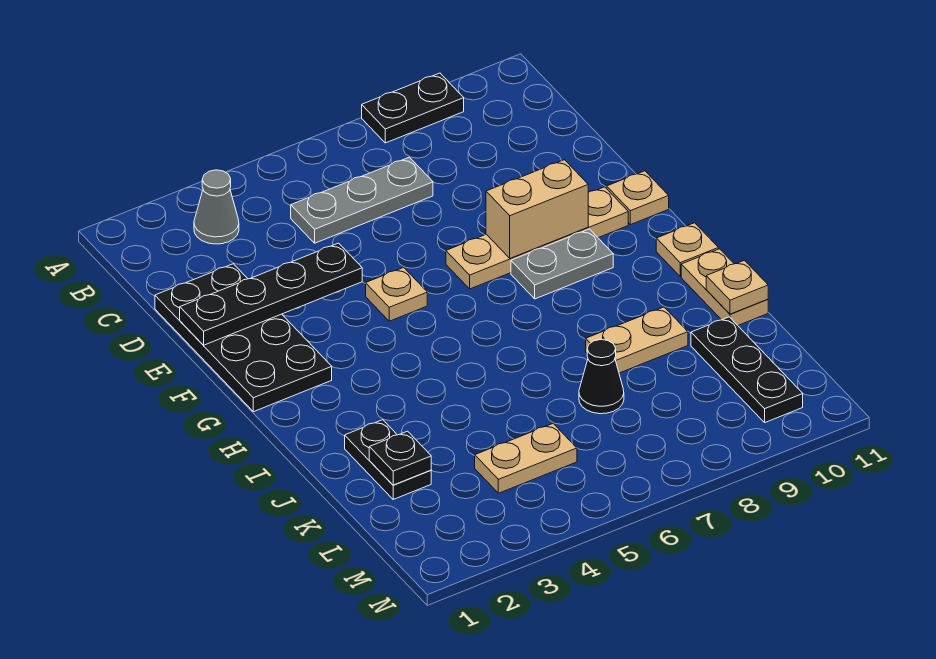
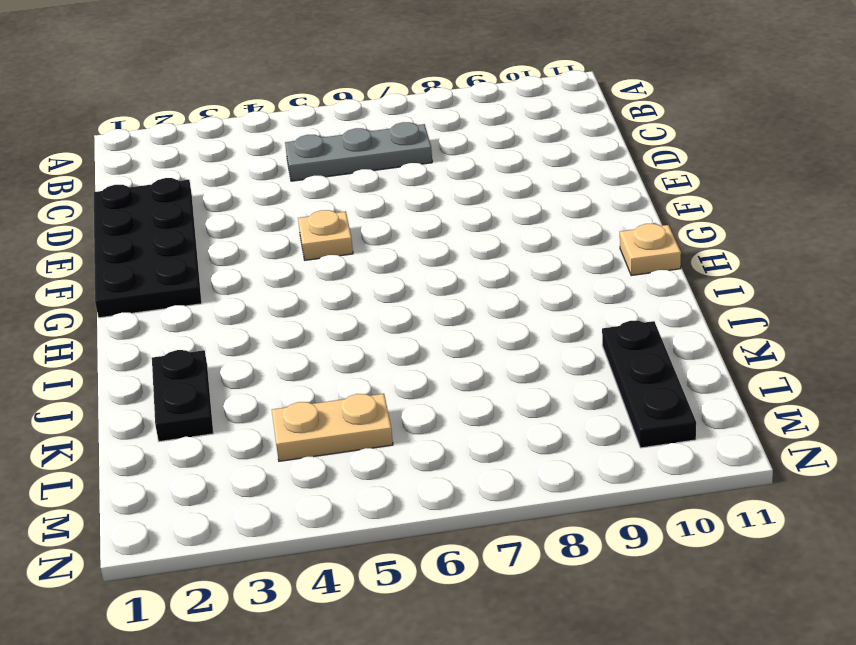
none -> black plate A8:A9 level 1
none -> grey cone B3 level 1
none -> tan plate F7:F10 level 1

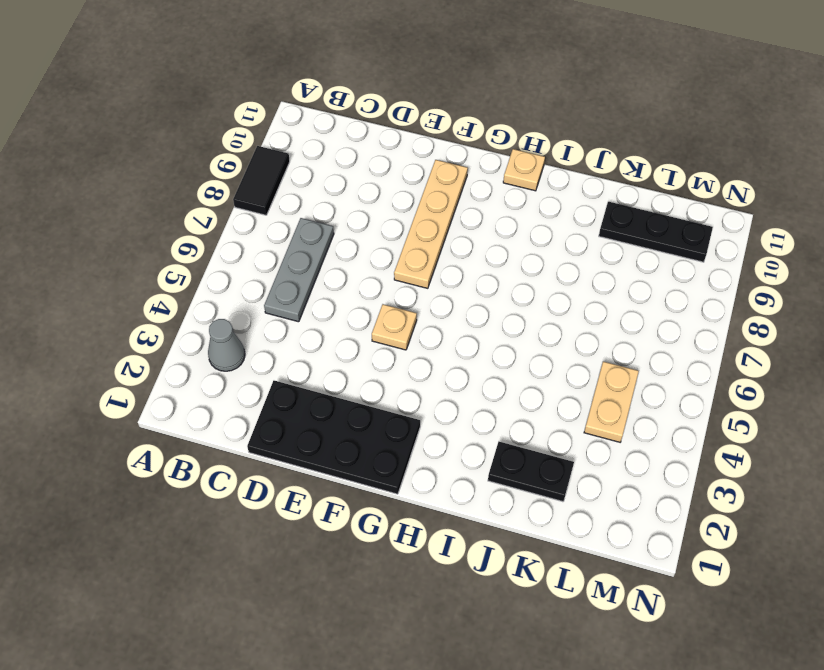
black tile A8:A9 level 1 -> black plate A8:A9 level 1
none -> tan plate F11 level 1
none -> grey plate G8:G9 level 1
none -> tan plate I11:J11 level 1

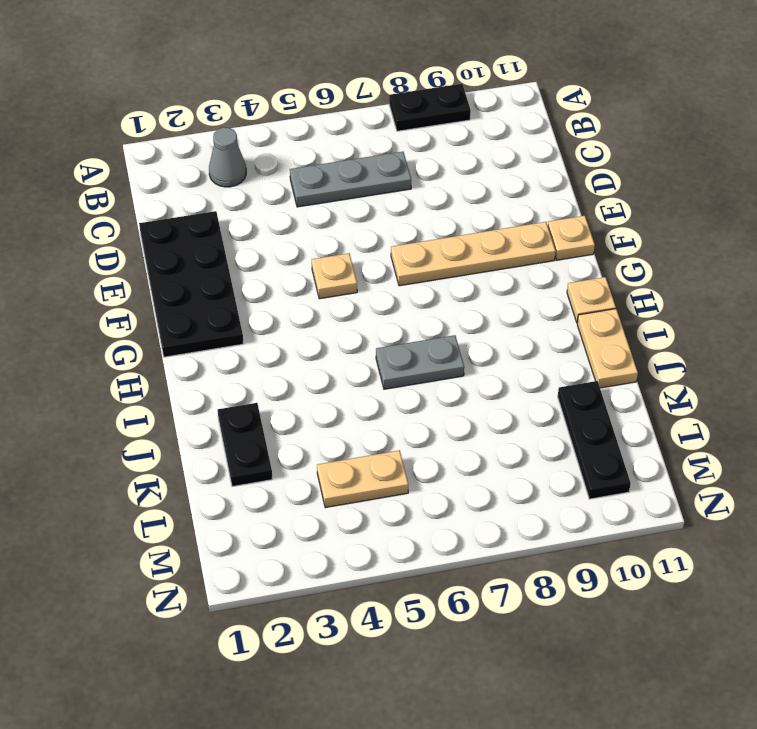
grey plate I6:I7 level 1 -> grey plate G8:G9 level 1
none -> tan plate J8:J9 level 1
none -> black cone K7 level 1
none -> black plate E1:E4 level 2

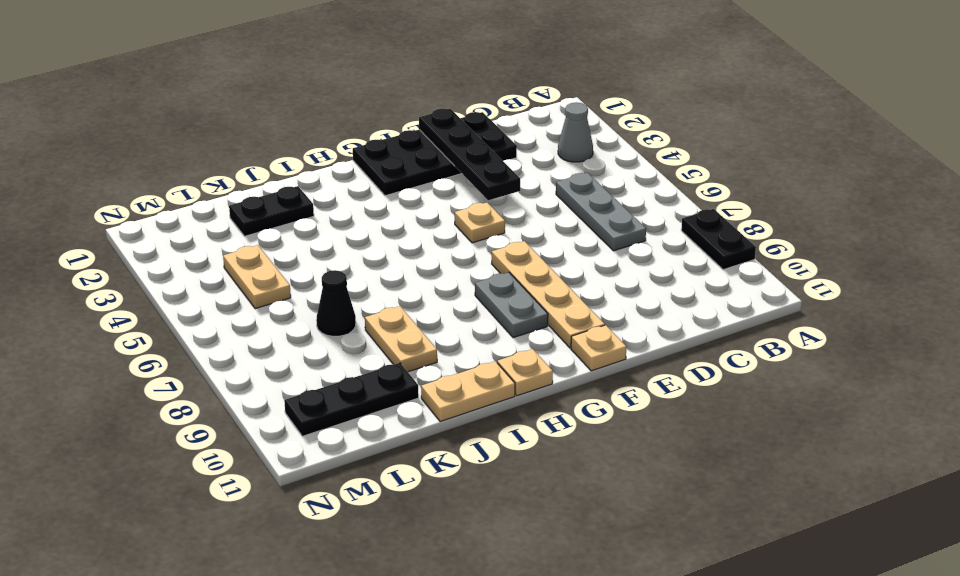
none -> tan brick F8:F9 level 2
none -> tan plate J11 level 2
none -> black plate K2 level 2

